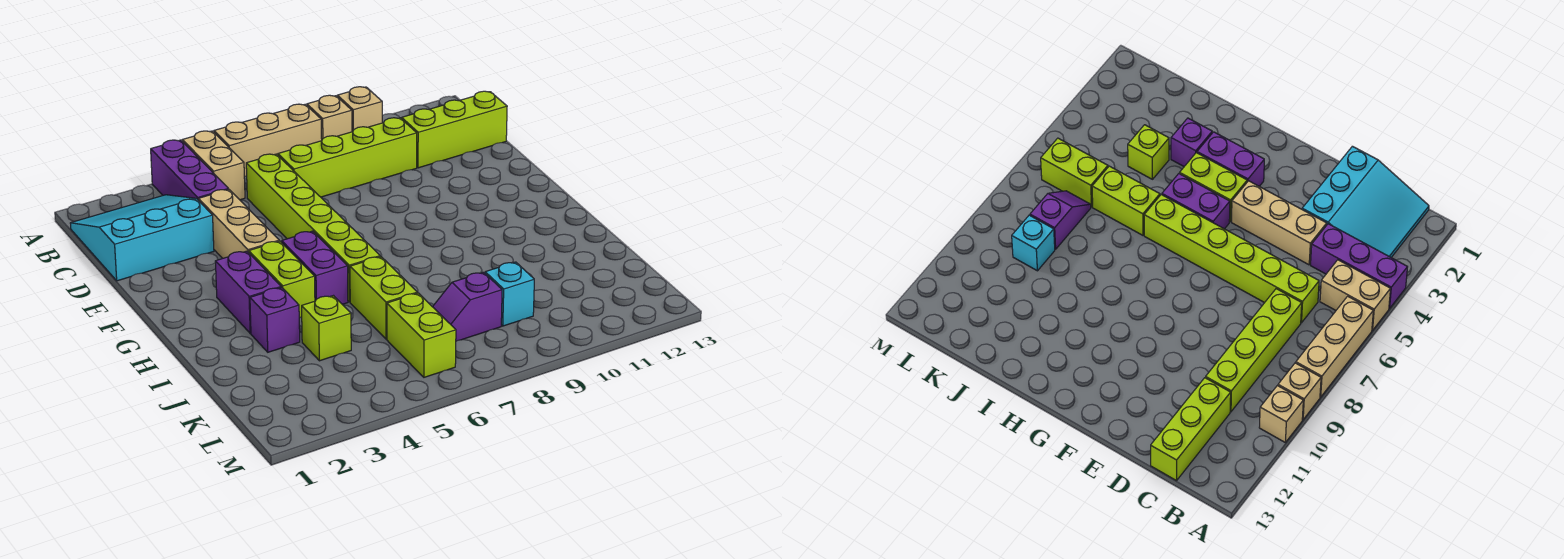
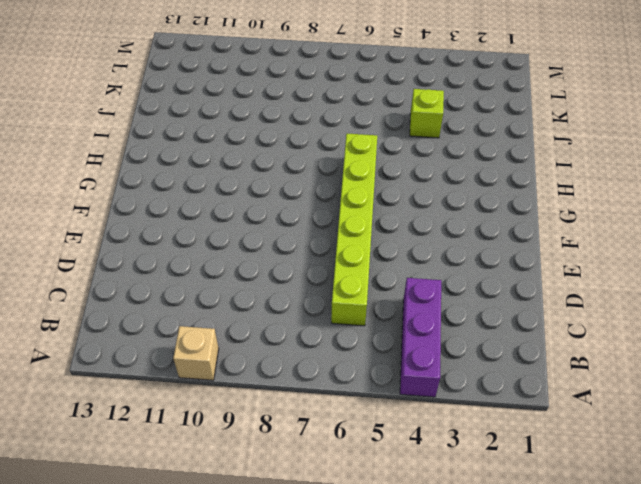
none -> tan brick A5:B5 level 1
none -> tan brick A6:A8 level 1
none -> tan brick A9 level 1

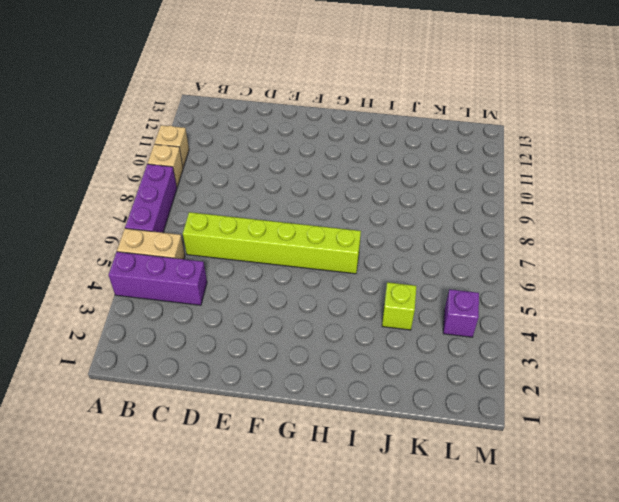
purple brick A6:A8 level 1 -> tan brick A6:A8 level 1
purple brick L4 level 1 -> purple brick I3 level 1
none -> cyan slope B1:D3 level 1 top D
none -> lime brick C7:C10 level 1
none -> lime brick C11:C13 level 1

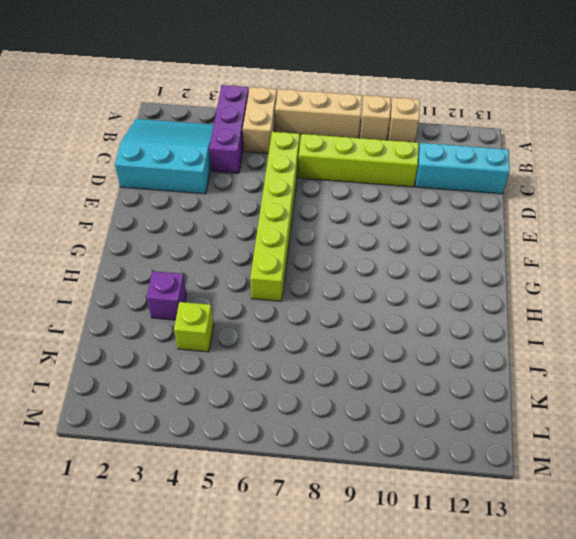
cyan brick C11:C13 level 1 -> lime brick C11:C13 level 1
none -> tan brick D4:F4 level 1
none -> purple brick G3:H3 level 1
none -> lime brick G4:H4 level 1

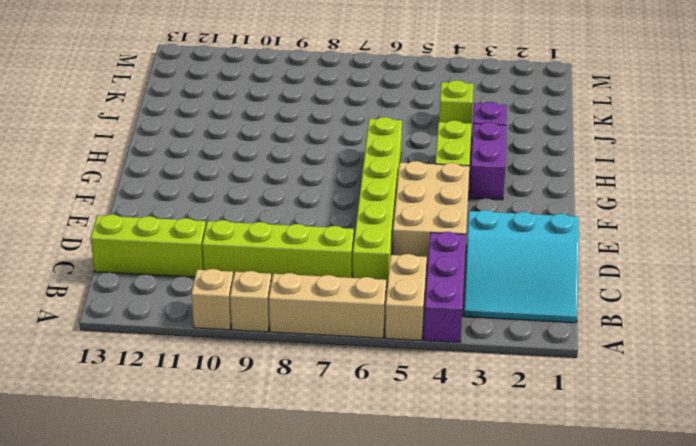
tan brick D4:F5 level 1 -> tan brick D4:F4 level 1
none -> purple brick G5:H5 level 1
none -> lime brick I6:J6 level 1
none -> lime brick K6:L6 level 1

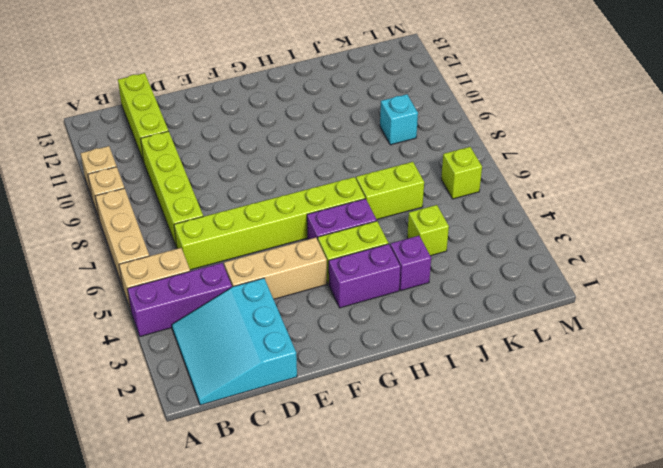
lime brick L6 level 1 -> lime brick K6:L6 level 1
none -> purple slope K7:K8 level 1 top 8

